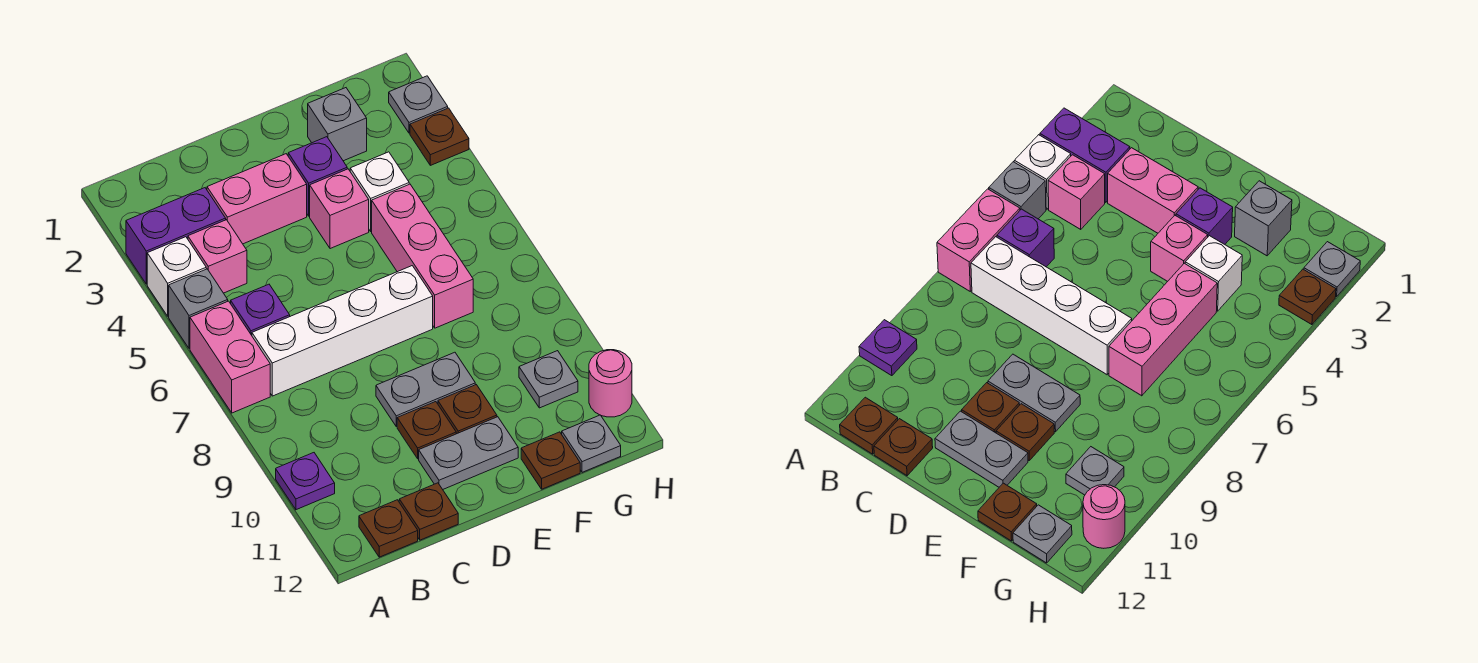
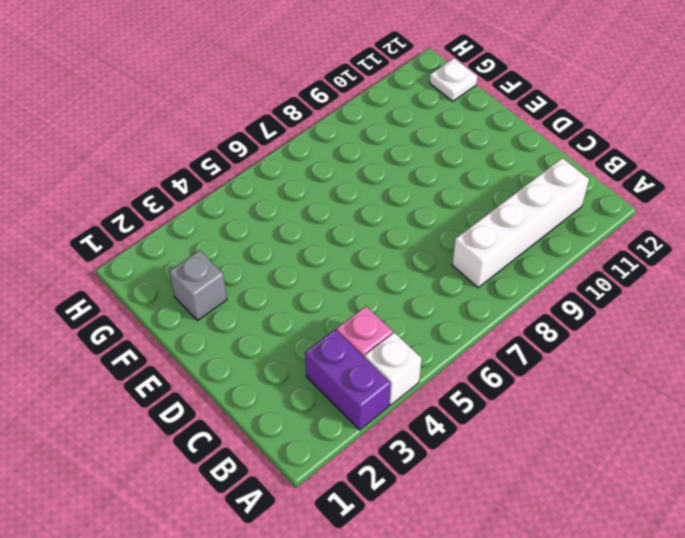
white brick B8:B11 level 1 -> white brick B7:E7 level 1
white plate G12 level 1 -> grey plate G12 level 1
none -> grey brick A5 level 1
none -> pink brick A6:A7 level 1
none -> purple plate A10 level 1

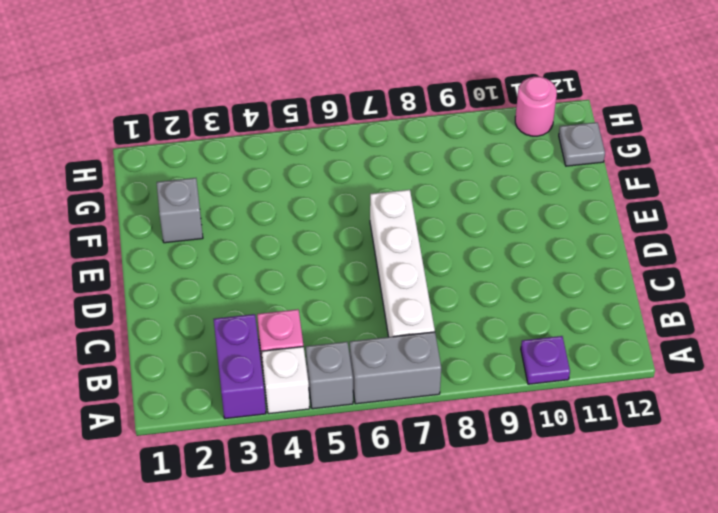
grey brick A6:A7 level 1 -> pink brick A6:A7 level 1
none -> purple brick B6 level 1
none -> brown plate B12 level 1
none -> pink brick C3:D3 level 1

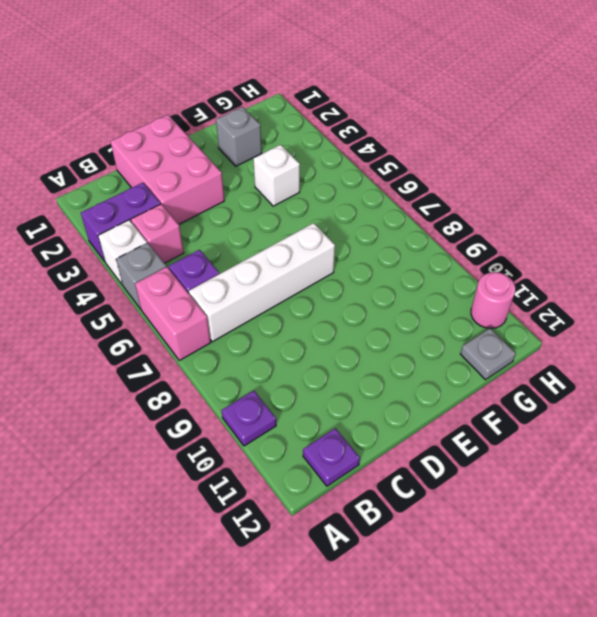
purple plate B12 level 1 -> brown plate B12 level 1
pink brick C1:D3 level 1 -> pink brick C3:D3 level 1
none -> brown plate C12 level 1
none -> grey plate D9:E9 level 1
none -> brown plate D10 level 1

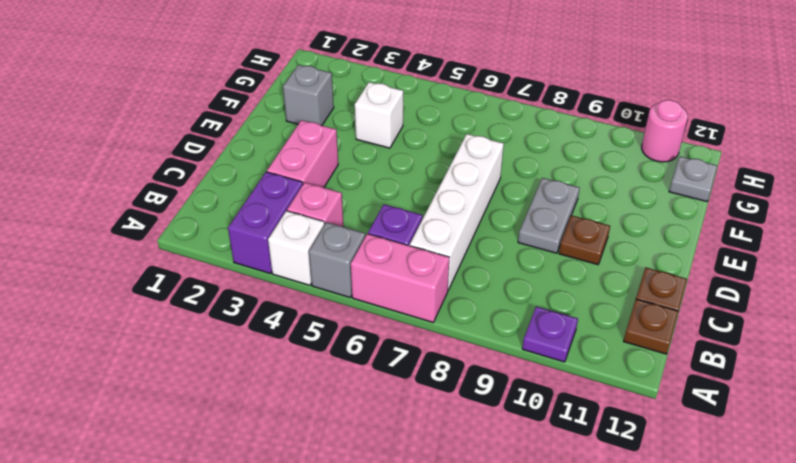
none -> grey plate D11:E11 level 1
none -> purple brick E3 level 1
none -> pink brick E4 level 1

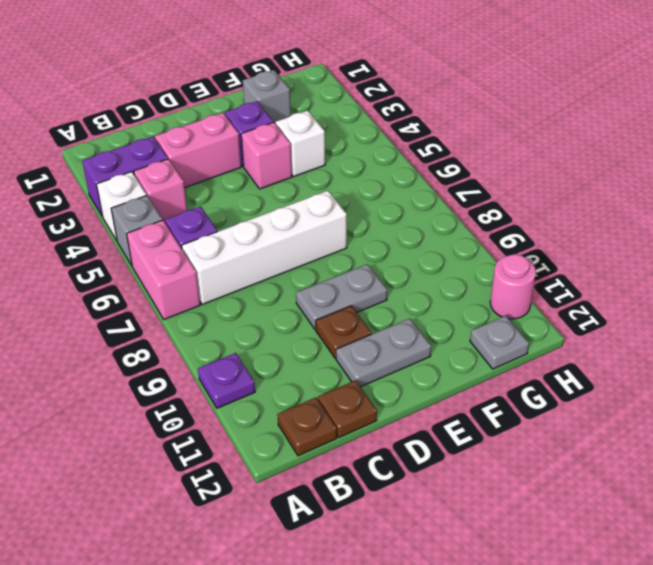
none -> brown plate E10 level 1
none -> pink brick F5:F7 level 1
none -> brown plate F12 level 1

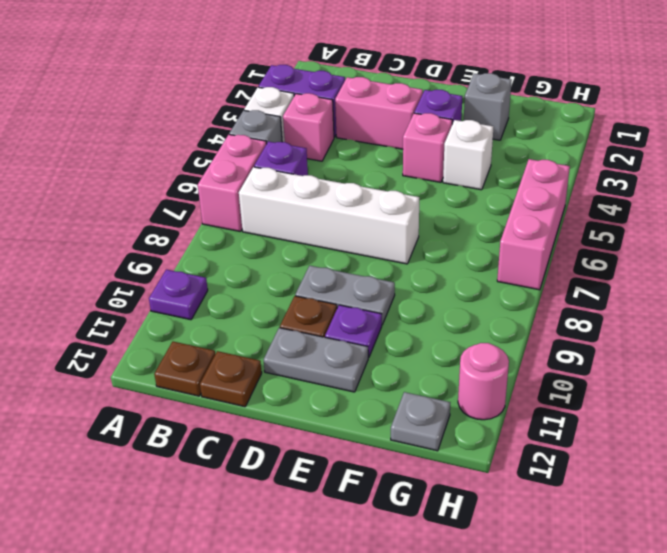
purple plate E10 level 1 -> brown plate E10 level 1
pink brick H5:H7 level 1 -> pink brick F5:F7 level 1
none -> brown plate F12 level 1
none -> grey plate G10 level 1
none -> grey plate H2 level 1

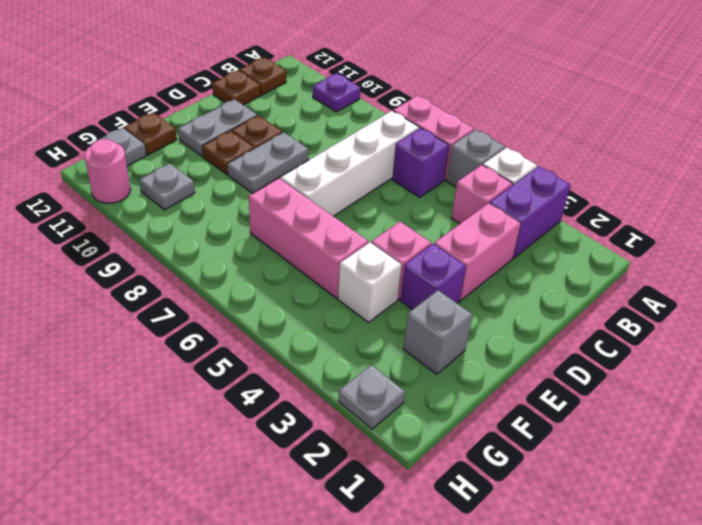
none -> brown plate H3 level 1

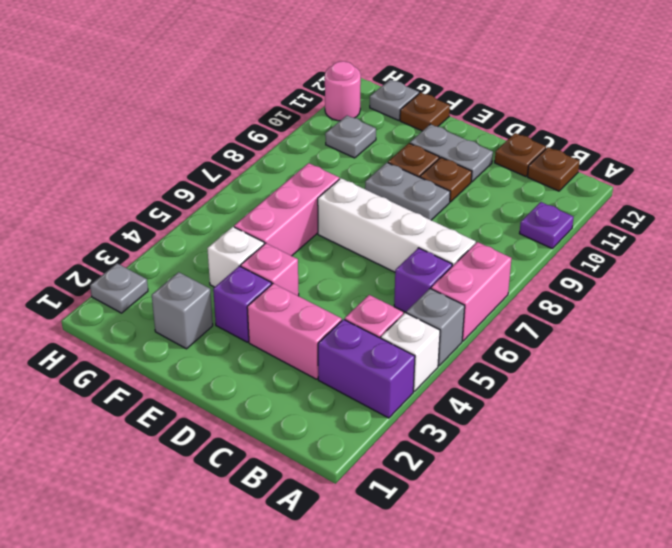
none -> brown plate H3 level 1

